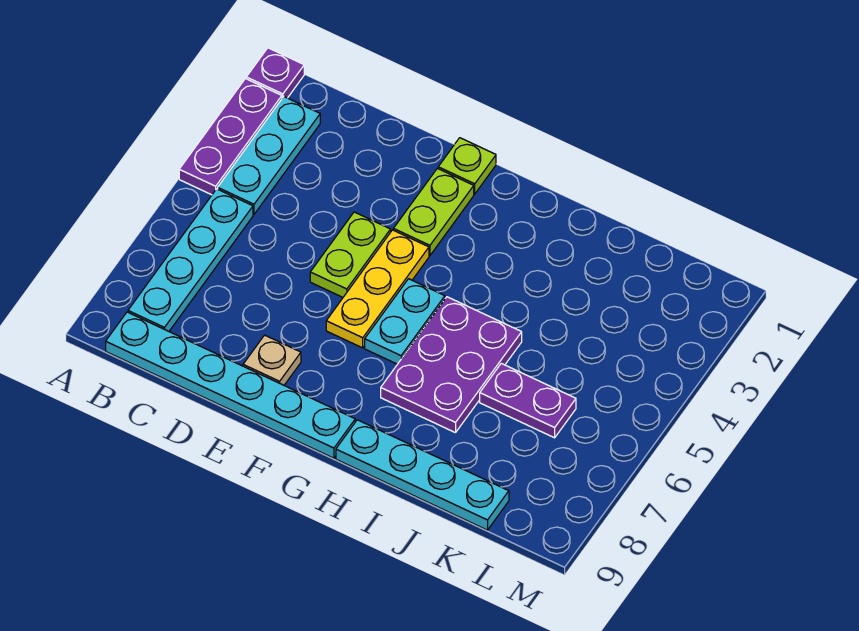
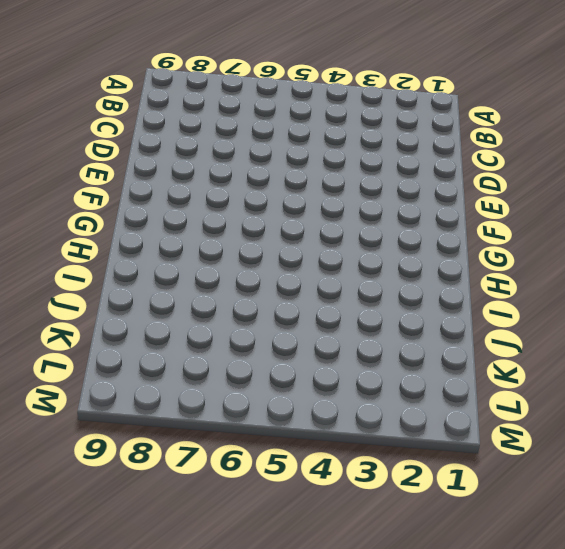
none -> purple plate A1 level 1
none -> purple plate A2:A4 level 1
none -> cyan plate B2:B4 level 1

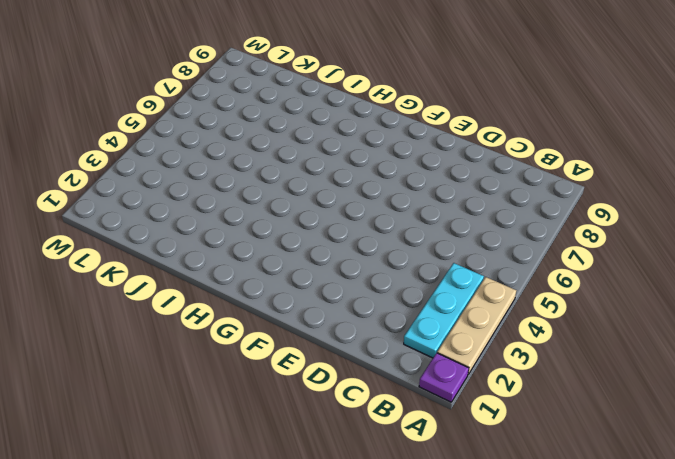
tan plate A2:A4 level 1 -> purple plate A2:A4 level 1
none -> cyan plate B5:B8 level 1
none -> cyan plate B9:G9 level 1
none -> lime plate E4:E5 level 1

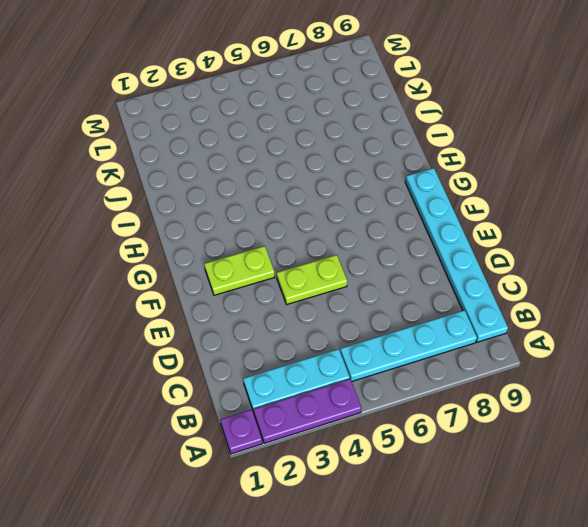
none -> tan plate E8 level 1
none -> lime plate F1 level 1
none -> yellow plate F4:F6 level 1

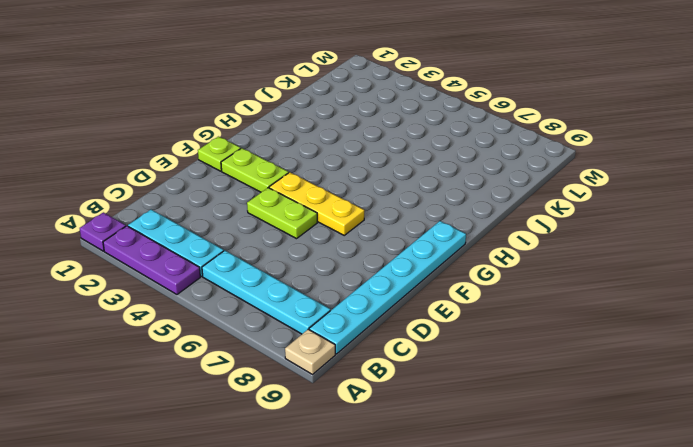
tan plate A9 level 1 -> tan plate E8 level 1
none -> cyan plate G5:G6 level 1
none -> purple plate H5:I7 level 1
none -> cyan plate H9:K9 level 1

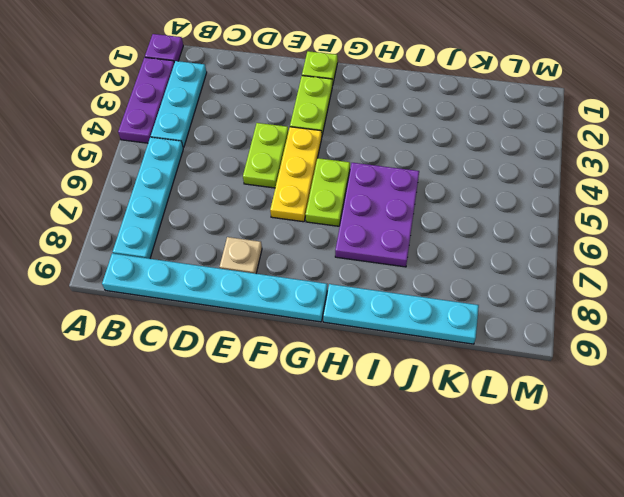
lime plate G5:G6 level 1 -> cyan plate G5:G6 level 1
none -> purple plate J6:K6 level 1

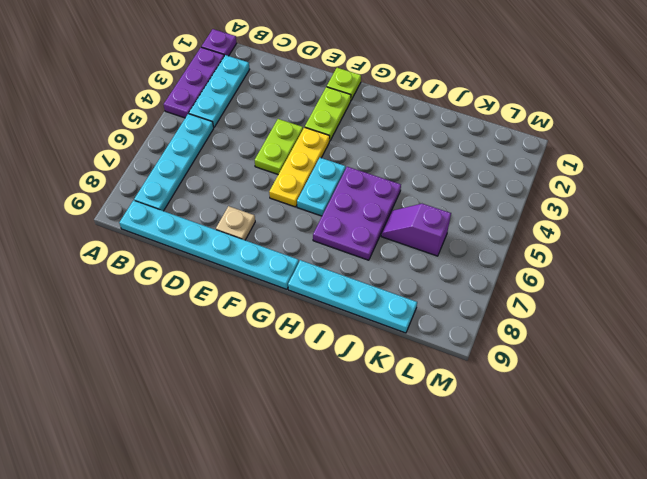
purple slope J6:K6 level 1 top K -> purple plate J6:K6 level 1

